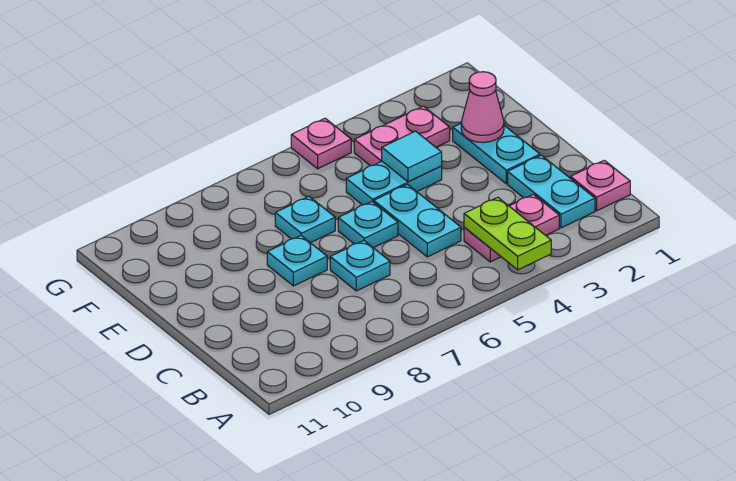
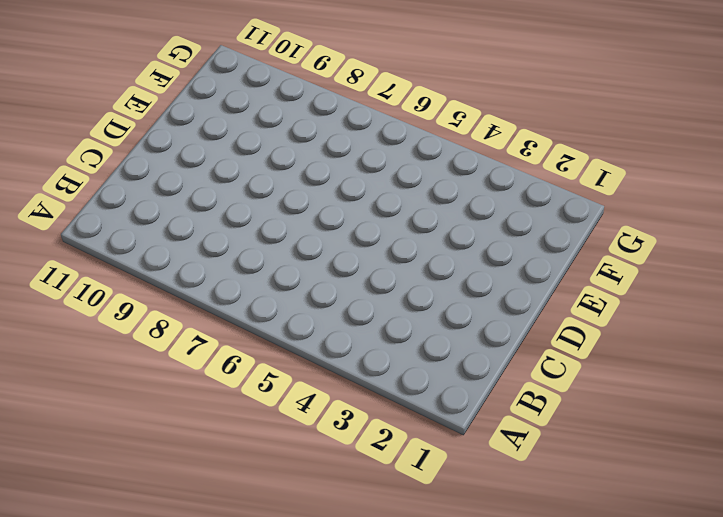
none -> pink plate B1 level 1
none -> cyan plate B2:C2 level 1
none -> pink plate B3:B4 level 1

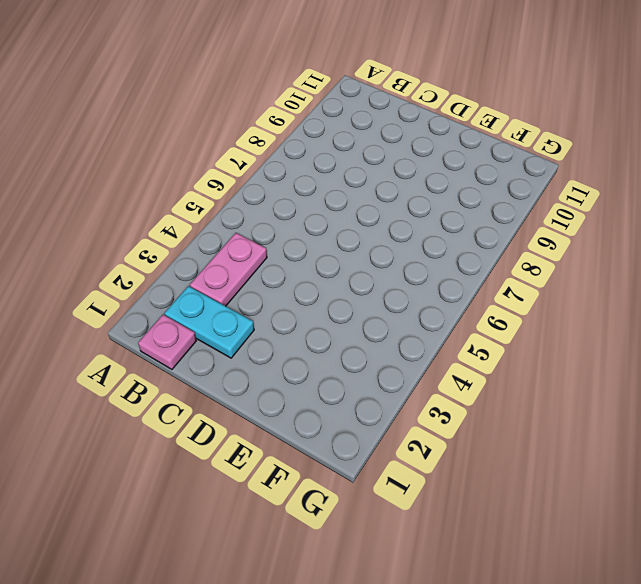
none -> cyan plate C5:D5 level 1
none -> cyan plate C7 level 1
none -> cyan plate D2:E2 level 1

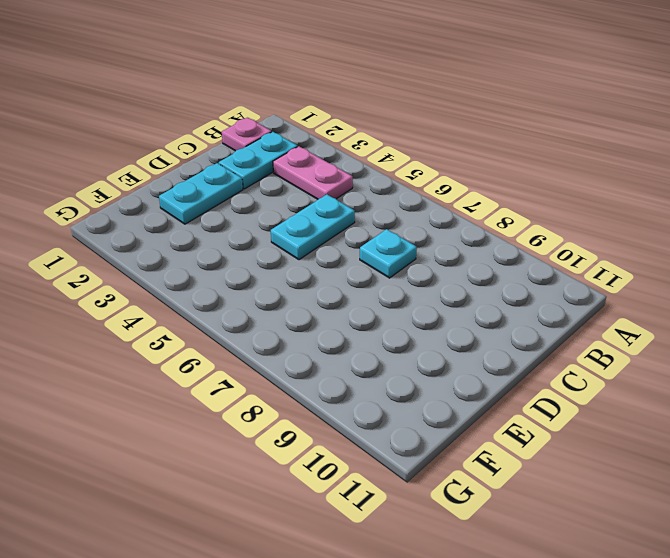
none -> cyan plate D6 level 1
none -> cyan plate D8 level 1
none -> cyan plate E4:E5 level 1

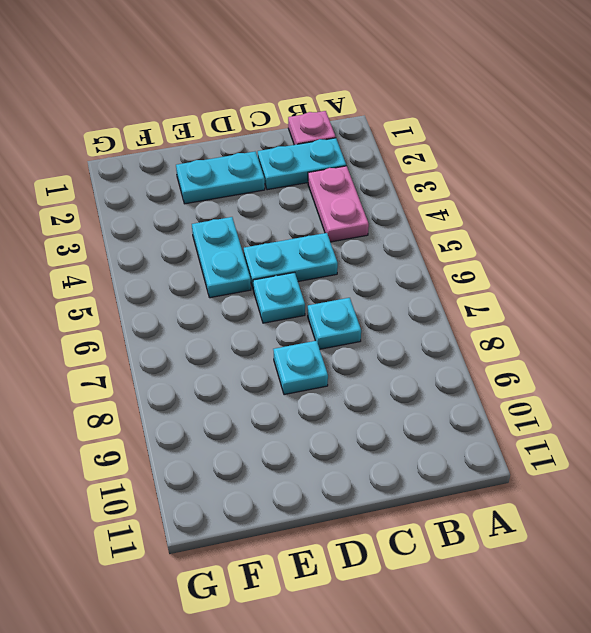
none -> cyan plate E7 level 1
none -> pink plate F3:F4 level 1
none -> pink plate G5 level 1

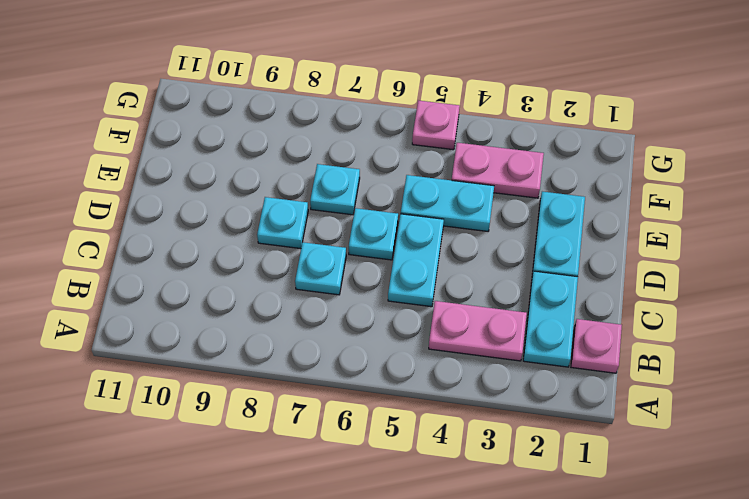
none -> lime plate A4:B4 level 2
none -> pink cone E2 level 2
none -> cyan tile E4 level 2

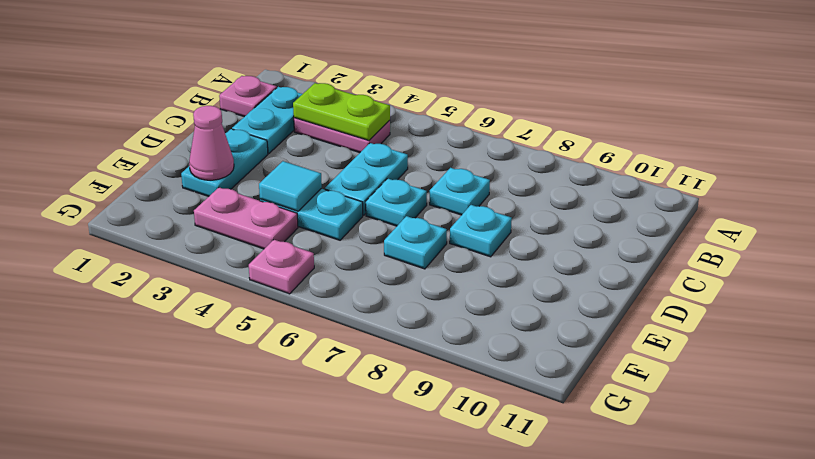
lime plate B3:B4 level 2 -> lime plate A4:B4 level 2

